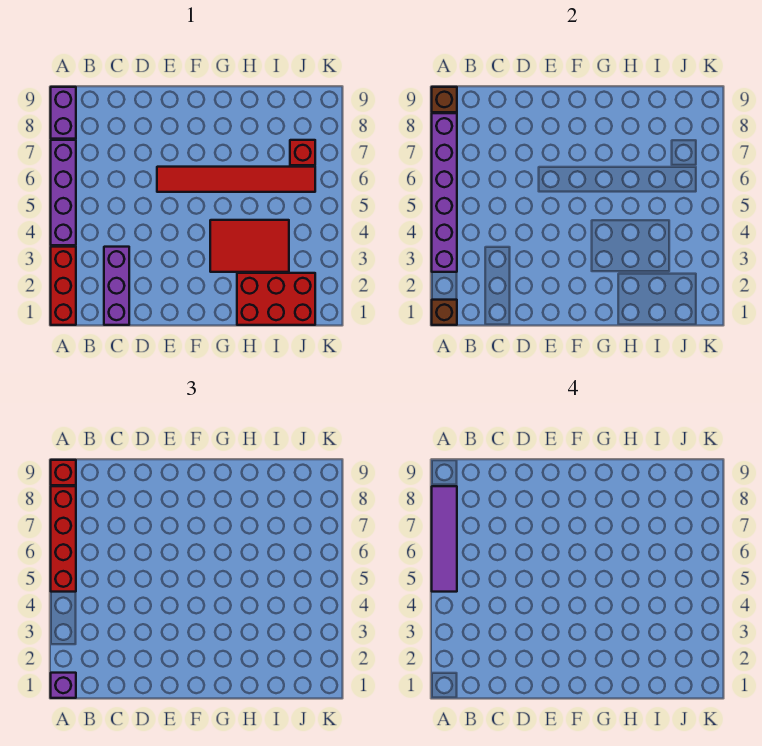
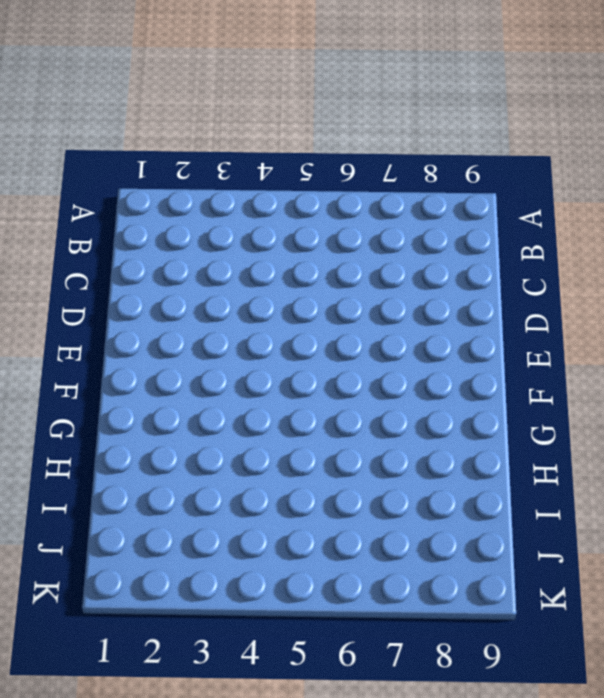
none -> red brick A1:A3 level 1
none -> purple brick A4:A7 level 1
none -> purple brick A8:A9 level 1

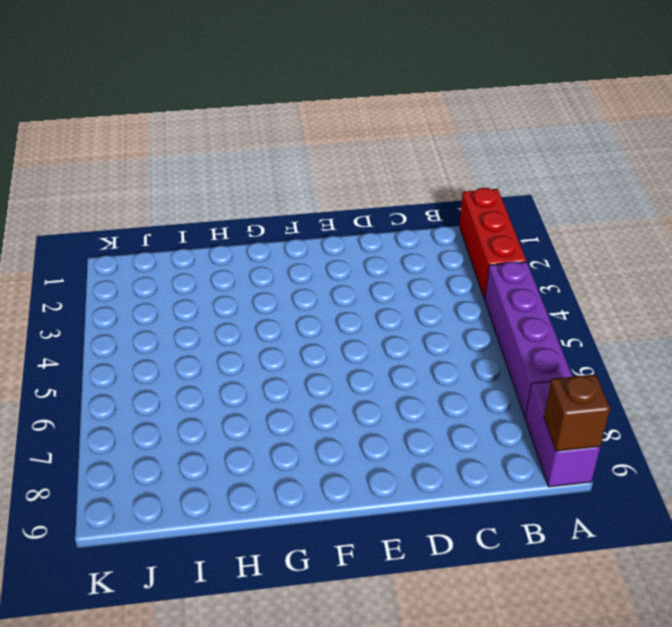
none -> purple brick C1:C3 level 1
none -> red tile E6:J6 level 1
none -> red tile G3:I4 level 1

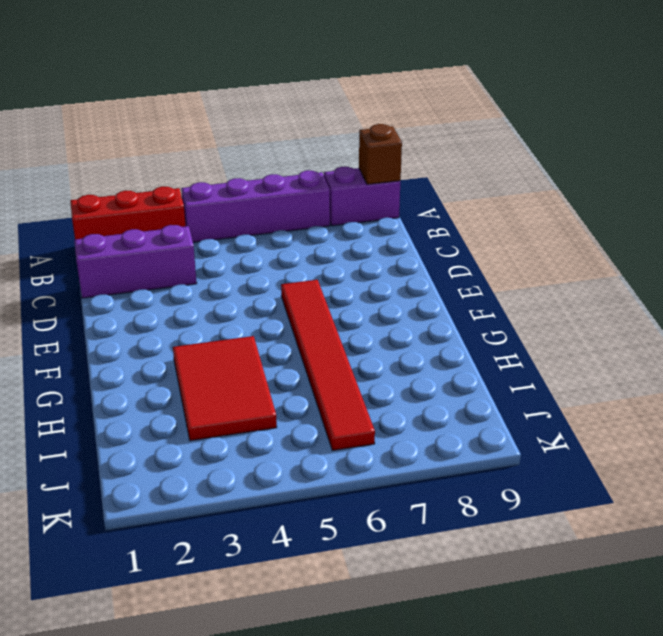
none -> red brick H1:J2 level 1
none -> red brick J7 level 1
none -> brown brick A1 level 2

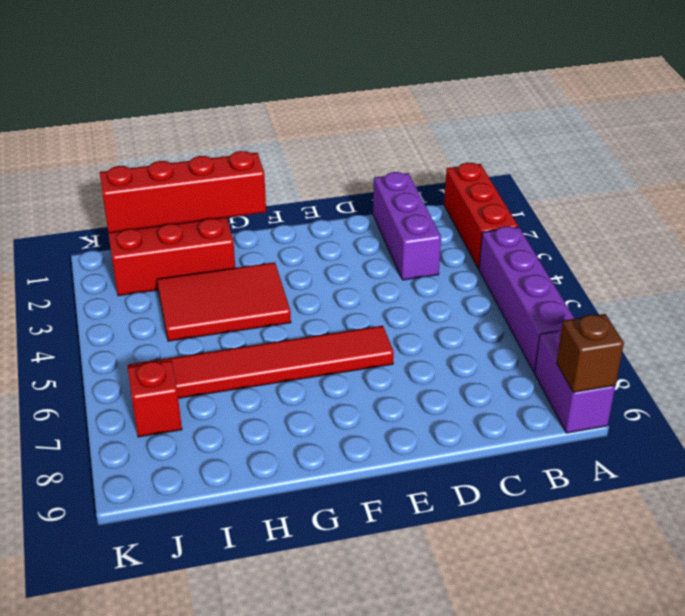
red brick G1:J1 level 2 -> red brick A5:A8 level 3
none -> brown brick A1 level 2
none -> purple brick A3:A8 level 2
none -> purple brick A1 level 3

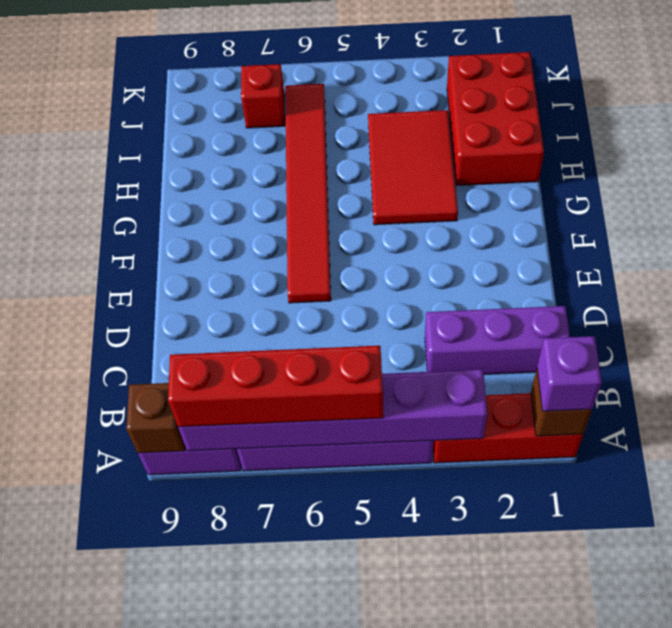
none -> red brick A9 level 3
none -> purple tile A5:A8 level 4

